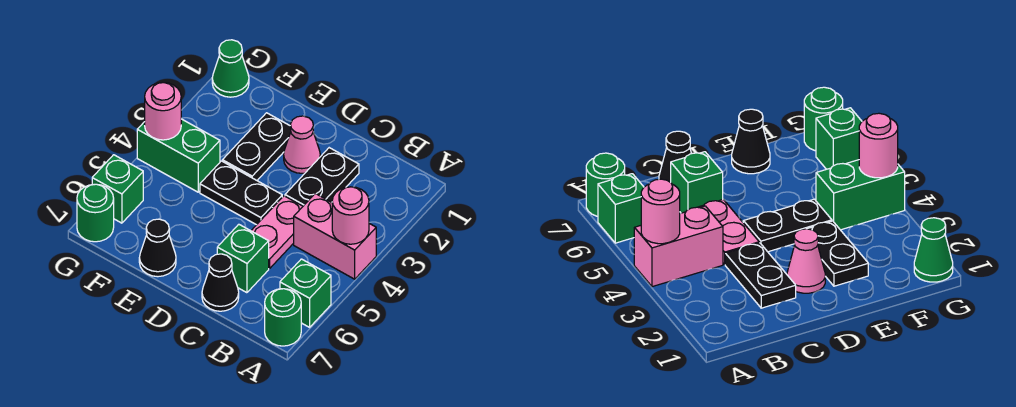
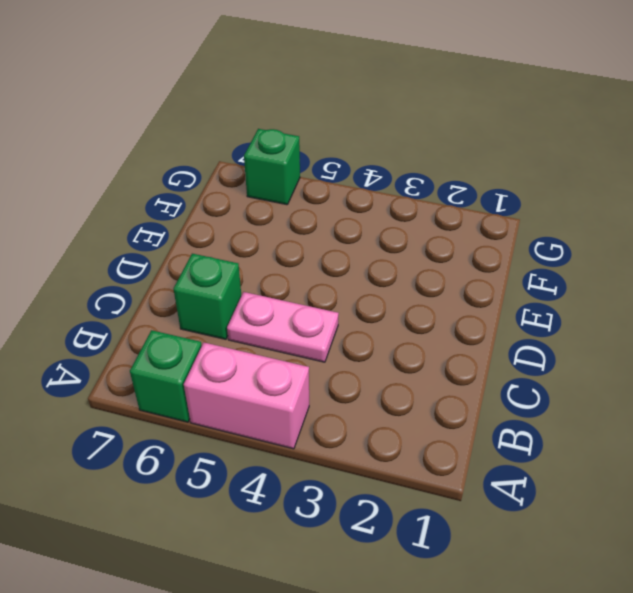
pink brick A4:A5 level 1 -> pink brick A4:B4 level 1
none -> green round brick A7 level 1
none -> black plate C2:C3 level 1
none -> black cone C7 level 1

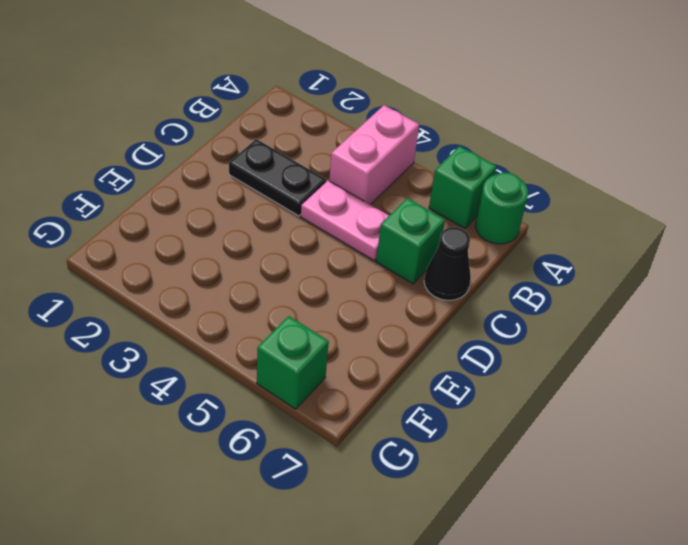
none -> pink cone D2 level 1
none -> black plate D4:E4 level 1
none -> black plate E2:E3 level 1

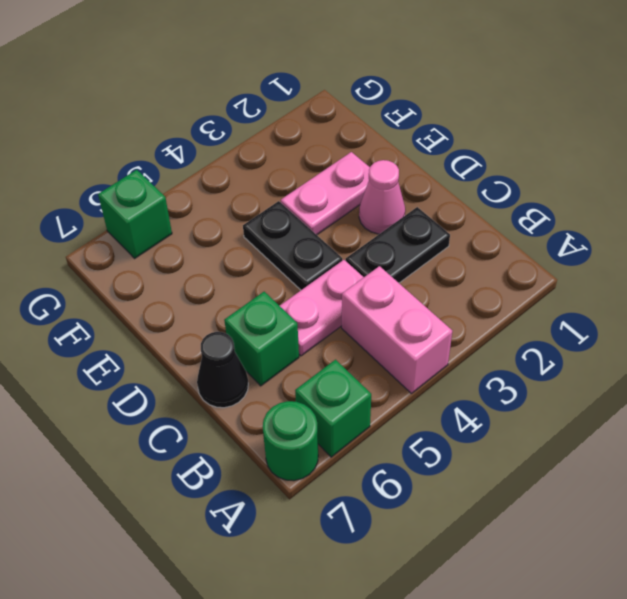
pink plate E2:E3 level 1 -> black plate E2:E3 level 1
none -> black cone E7 level 1
none -> green brick F4:G4 level 1
none -> green cone G1 level 1

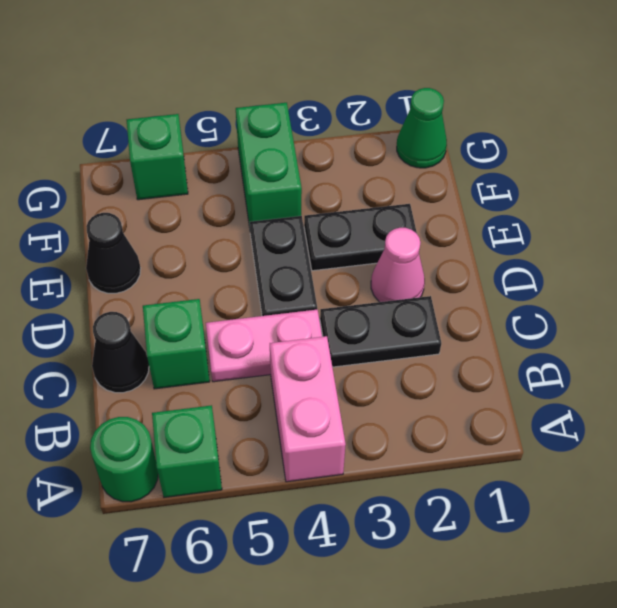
none -> green round brick G7 level 1
none -> pink round brick A4 level 2
none -> pink round brick G4 level 2

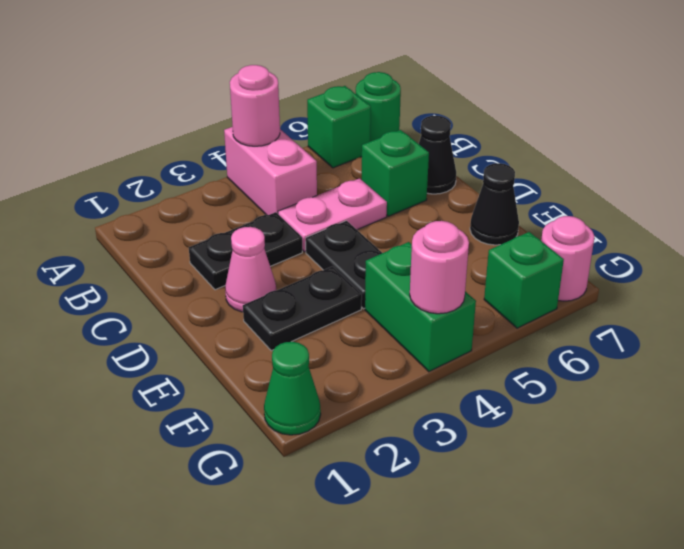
pink round brick G7 level 1 -> green round brick G7 level 1

